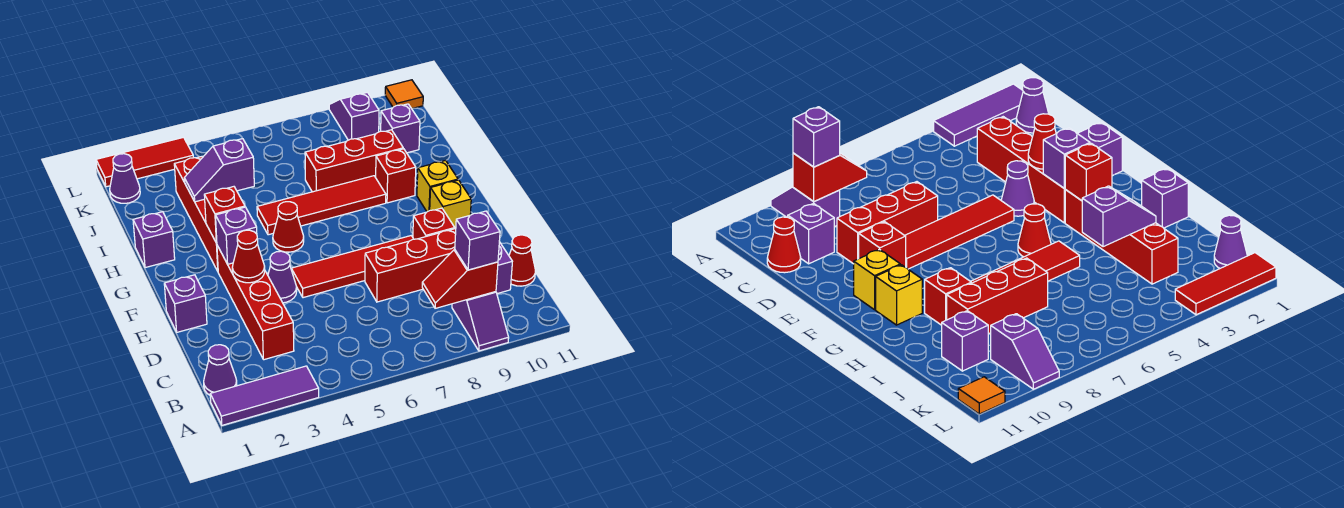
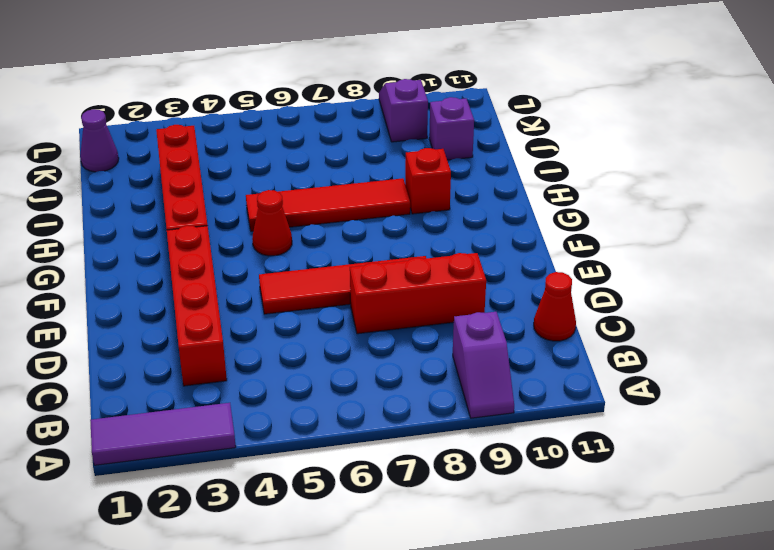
none -> purple cone B1 level 1
none -> purple brick C10 level 1
none -> purple brick E1 level 1
none -> purple cone E4 level 1

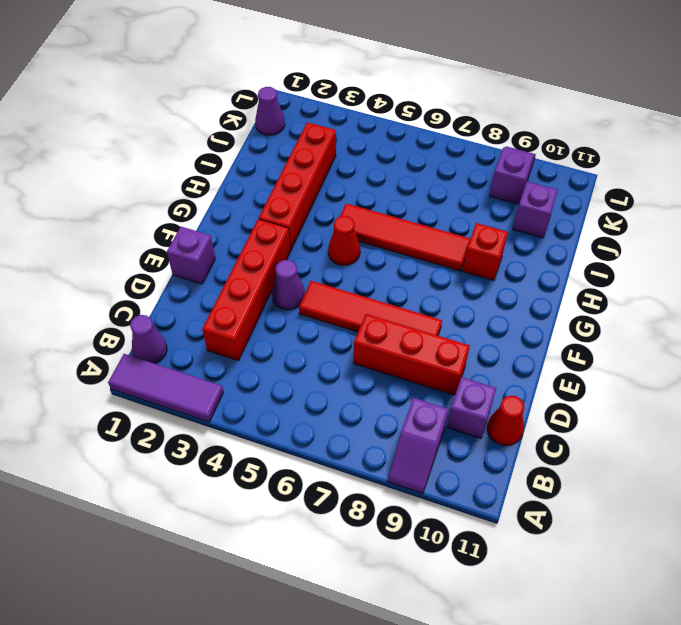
none -> red brick E9 level 1
none -> yellow brick F10 level 1
none -> yellow brick G10 level 1
none -> purple brick H1 level 1

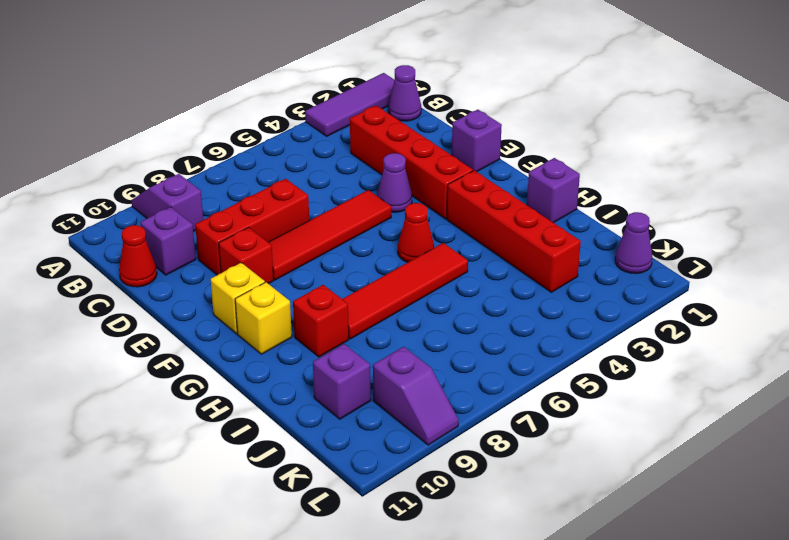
none -> red brick I7:I9 level 1
none -> red tile L1:L3 level 1
none -> orange tile L11 level 1
none -> red slope B8:B9 level 2 top 9

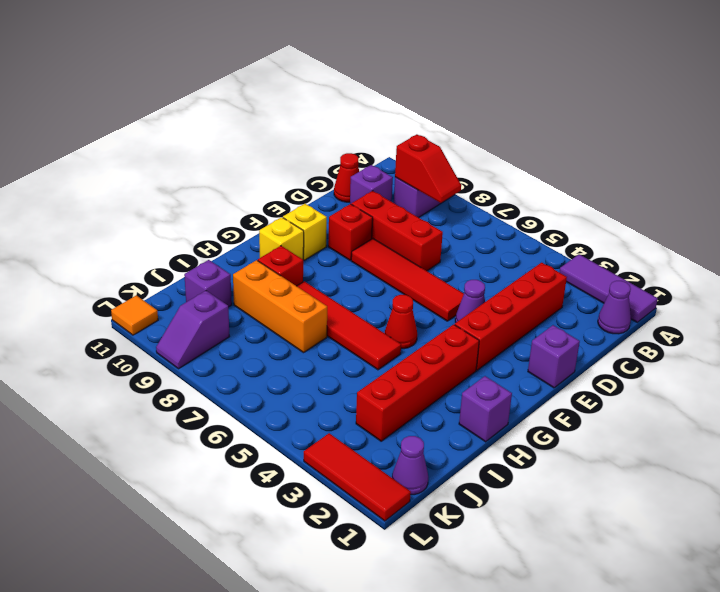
orange brick I7:I9 level 1 -> red brick I7:I9 level 1
none -> red cone E3 level 2
none -> purple brick F3 level 2
none -> red brick G3 level 2
none -> purple slope I3:I4 level 2 top 4

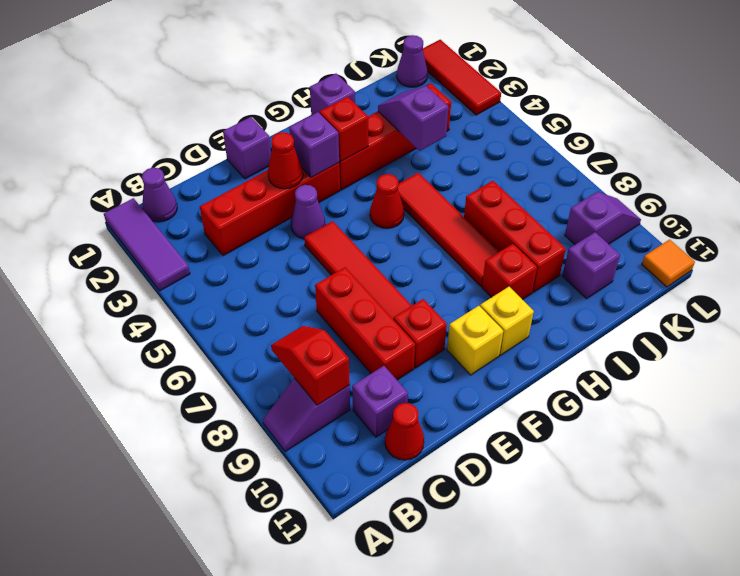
none -> purple brick B9 level 3

